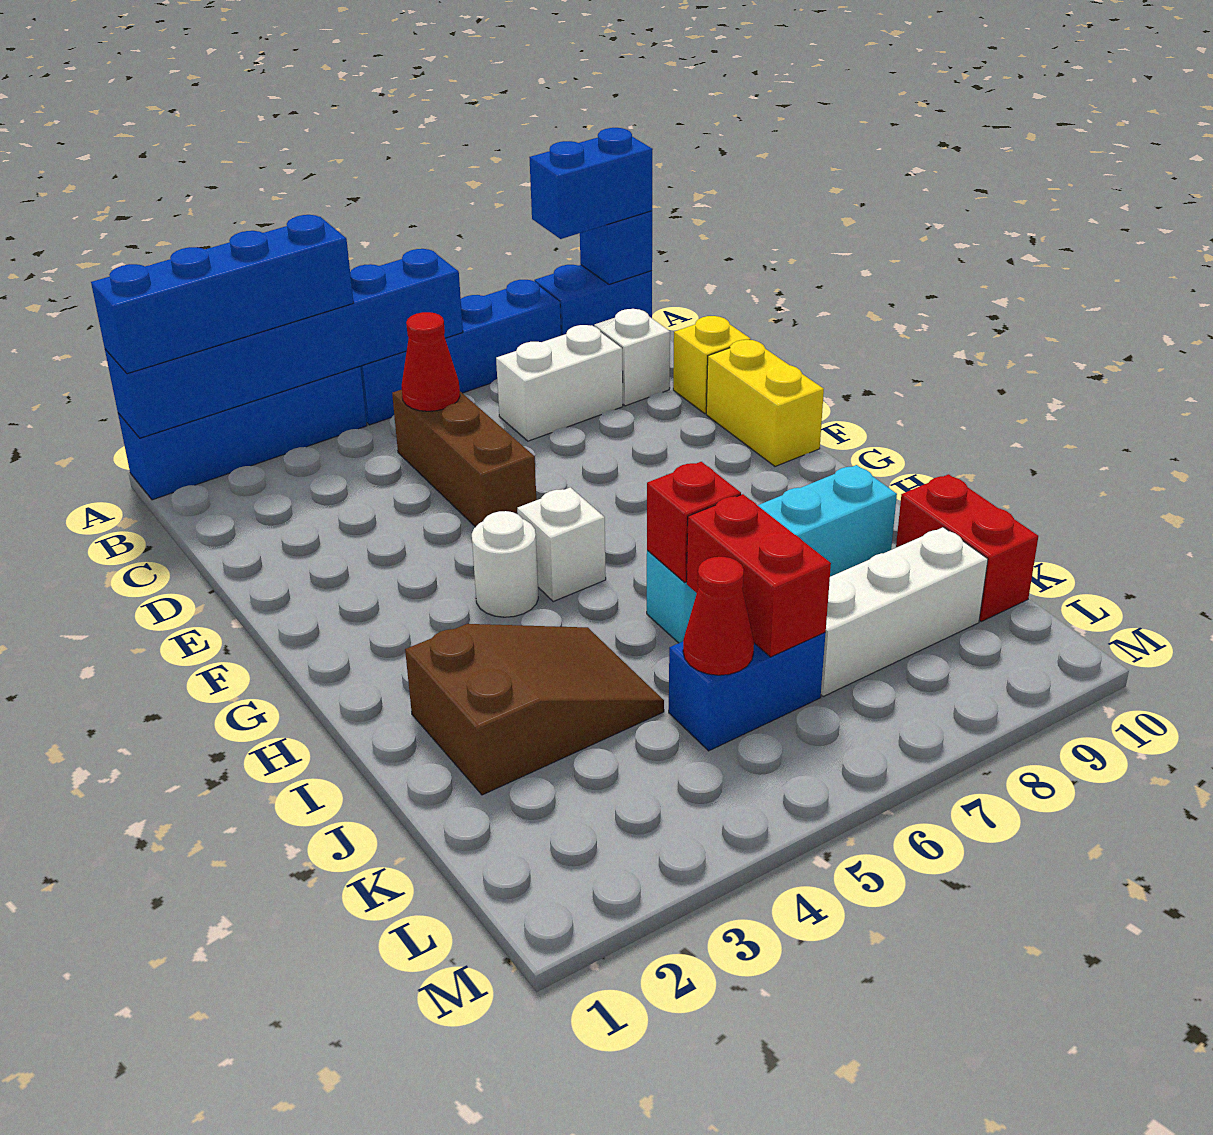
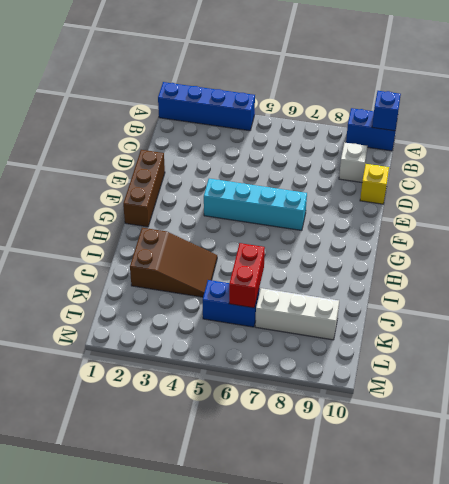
brown brick E1:G1 level 1 -> brown brick C5:E5 level 1
cyan brick F4:F7 level 1 -> cyan brick I6:I9 level 1
none -> blue brick A5:A8 level 1
none -> white brick C7:C8 level 1
none -> yellow brick E10:F10 level 1

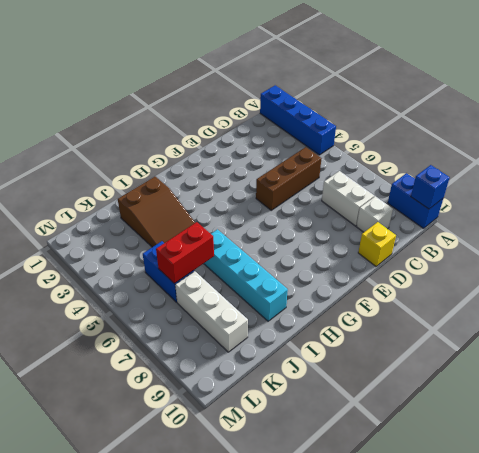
none -> blue brick A5:A8 level 1
none -> yellow brick E10:F10 level 1
none -> white round brick G4 level 1

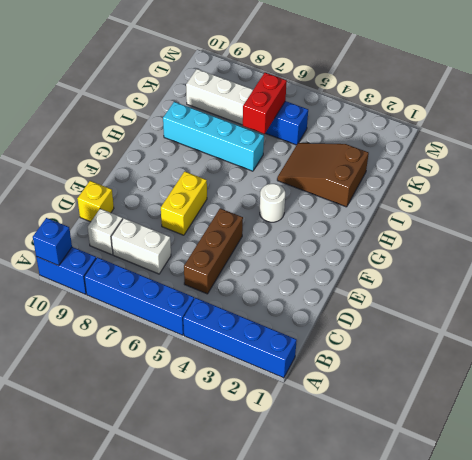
yellow brick E7:F7 level 1 -> yellow brick E10:F10 level 1
none -> white brick G5 level 1
none -> red brick J10:K10 level 1
none -> blue brick A1:A6 level 2

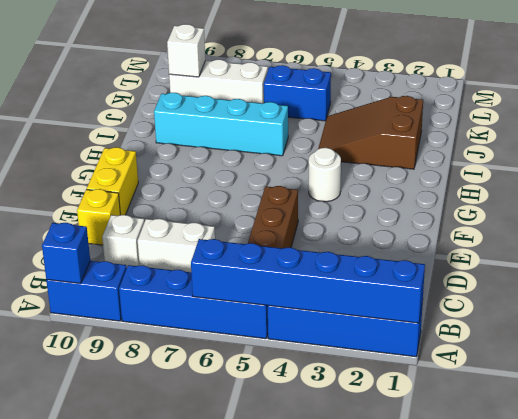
white brick K9 level 2 -> white brick G5 level 1
none -> red brick J10:K10 level 1
none -> red cone C5 level 2
none -> red brick I6 level 2

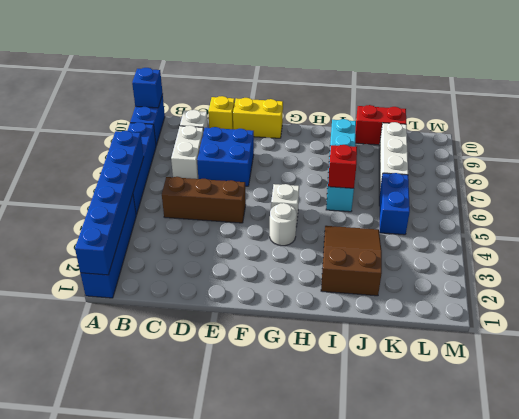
blue brick D7:E8 level 1 -> none
none -> red cone C5 level 2
none -> red brick J6:K6 level 2
none -> red cone K5 level 2

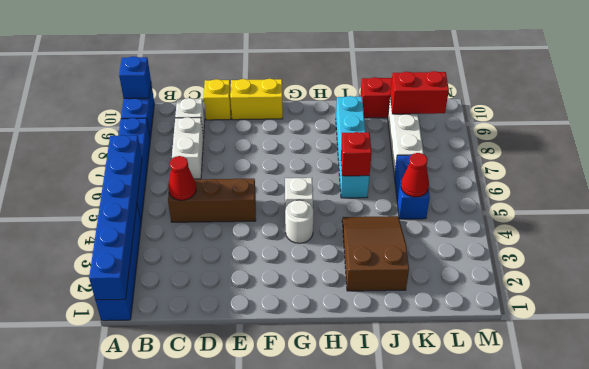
red brick K9:L9 level 2 -> red brick J6:K6 level 2
none -> blue brick A1:A4 level 3
none -> blue brick A9:A10 level 3

